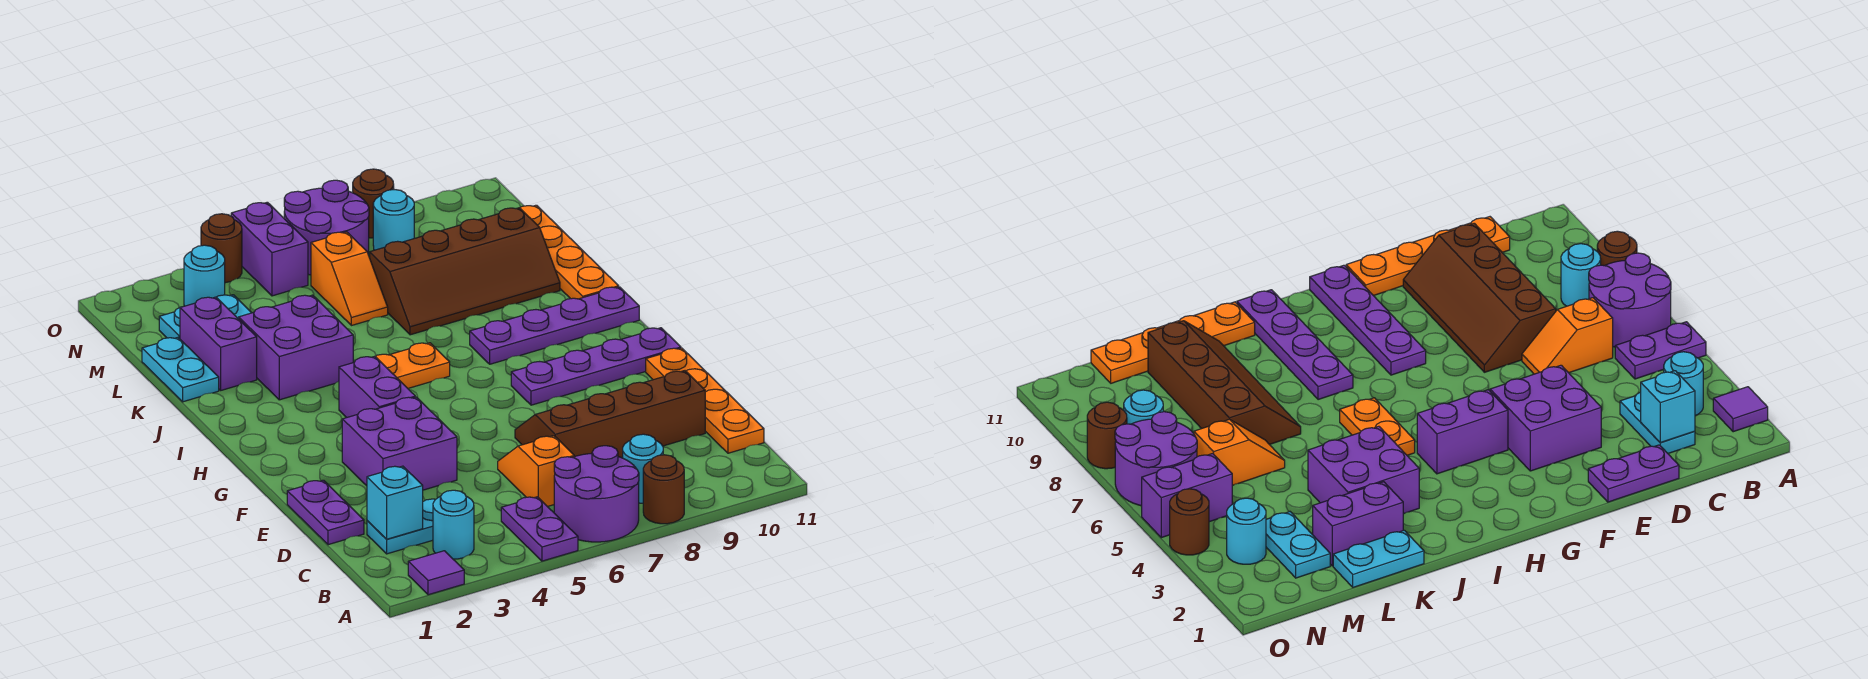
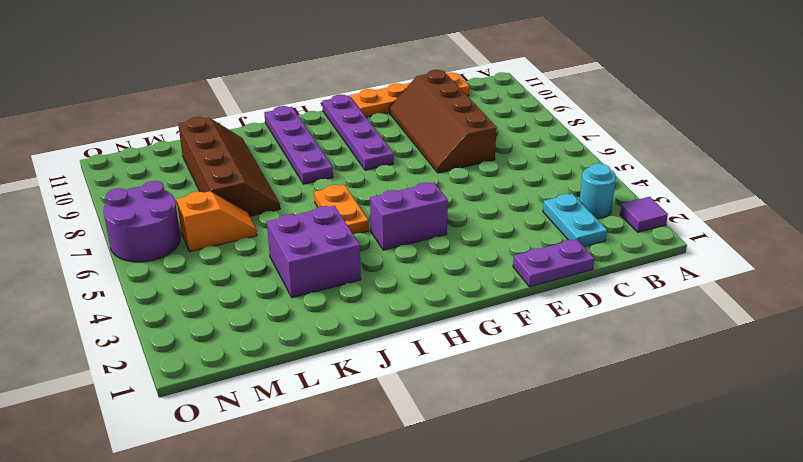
none -> purple plate A5:B5 level 1
none -> purple round brick A6:B7 level 1
none -> brown round brick A8 level 1
none -> cyan round brick B8 level 1

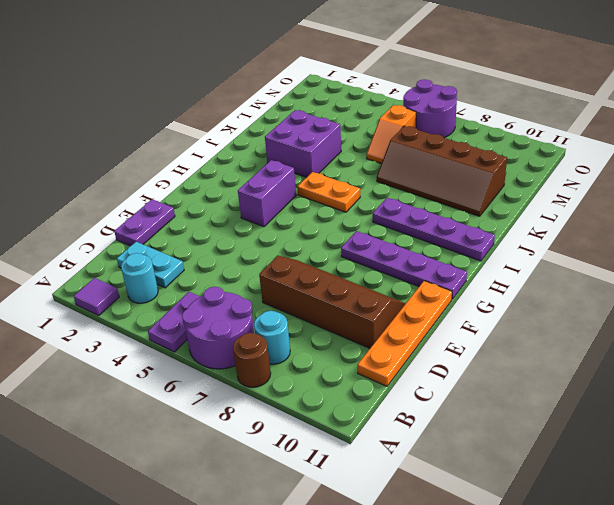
none -> orange slope C6:D6 level 1 top C
none -> purple brick E3:F4 level 1
none -> orange plate J11:M11 level 1
none -> cyan plate K1:L1 level 1

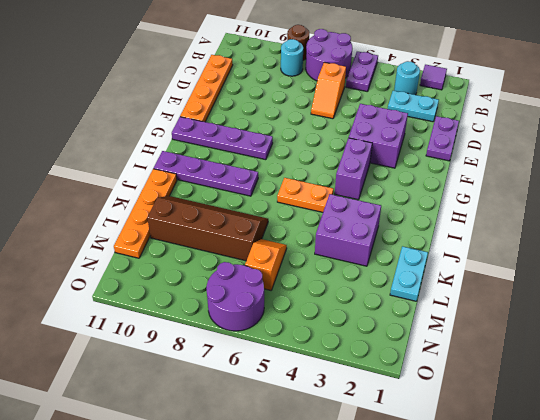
none -> brown slope D7:E10 level 1 top D
none -> purple brick K2:L2 level 1
none -> cyan plate M2:M3 level 1
none -> cyan round brick N3 level 1

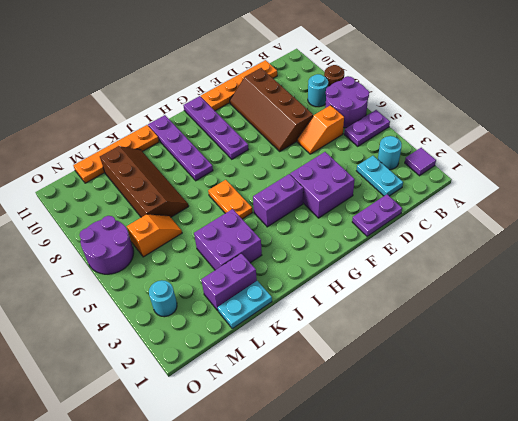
none -> cyan plate M2:M3 level 1
none -> purple brick N5:O5 level 1
none -> cyan round brick N8 level 1
none -> brown round brick O4 level 1

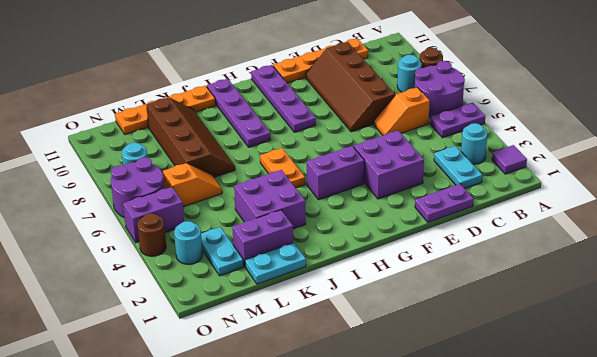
none -> brown round brick O8 level 1
none -> cyan brick C2 level 2

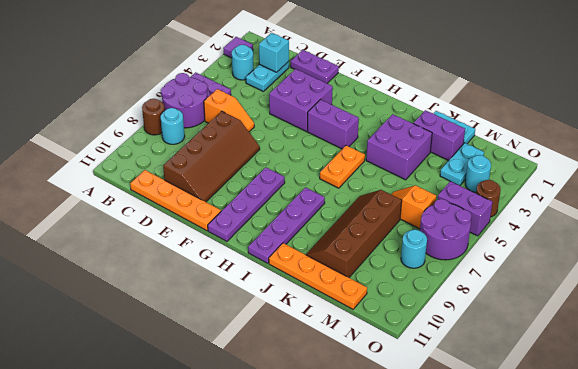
none -> brown round brick O8 level 1

